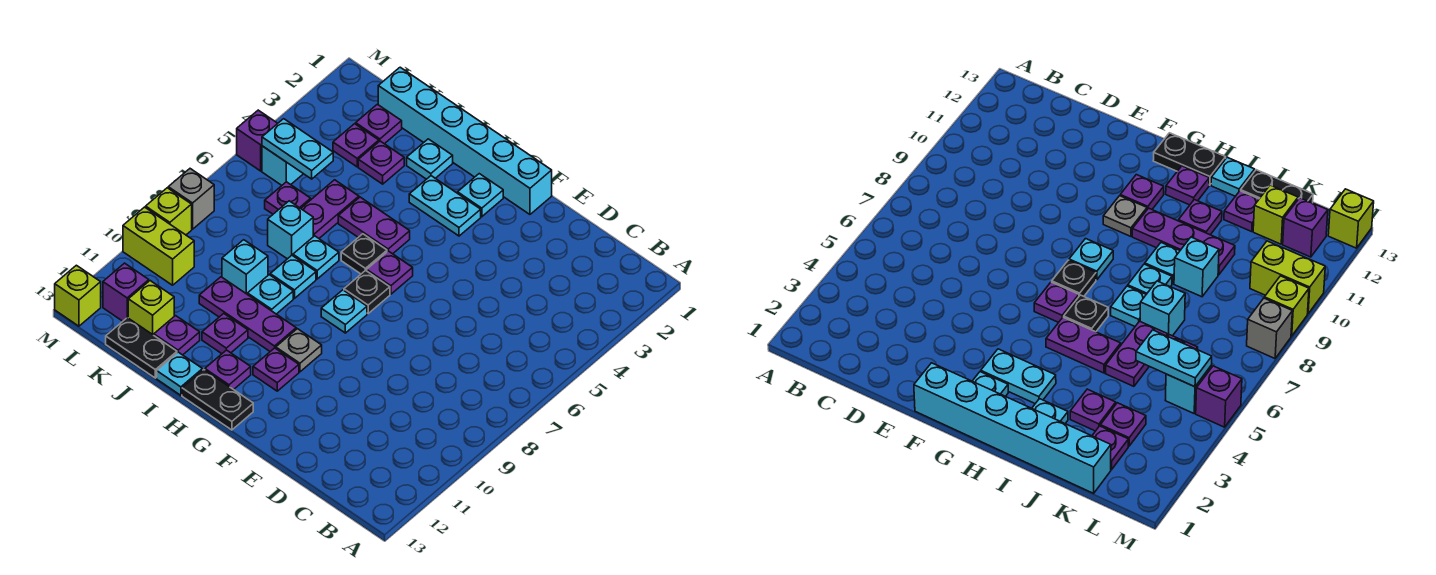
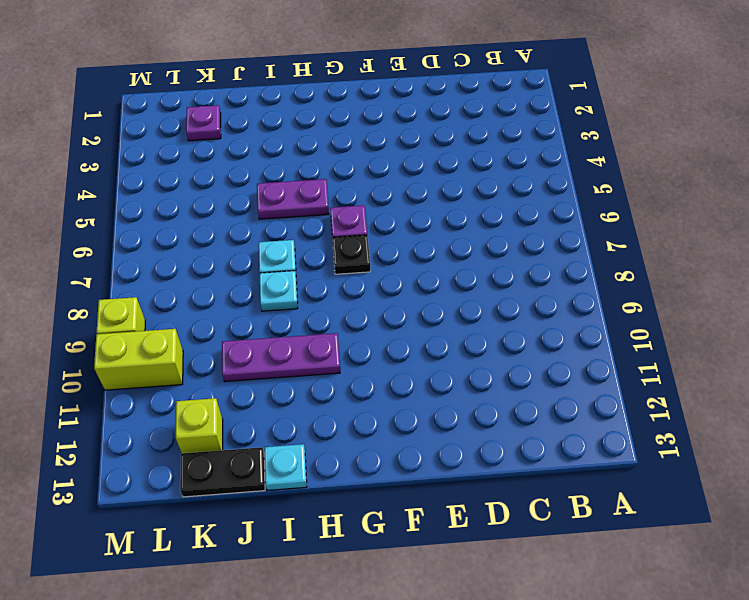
none -> cyan brick F1:K1 level 1
none -> cyan plate G2 level 1
none -> cyan plate G3:H3 level 1
none -> cyan plate G8 level 1

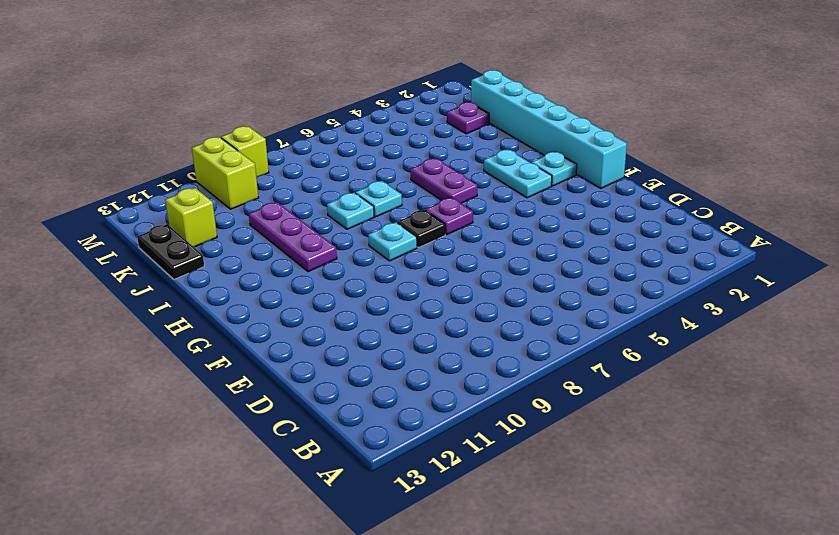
none -> grey plate G10 level 1
none -> purple plate G11 level 1
none -> black plate G13:H13 level 1
none -> black plate H6 level 1

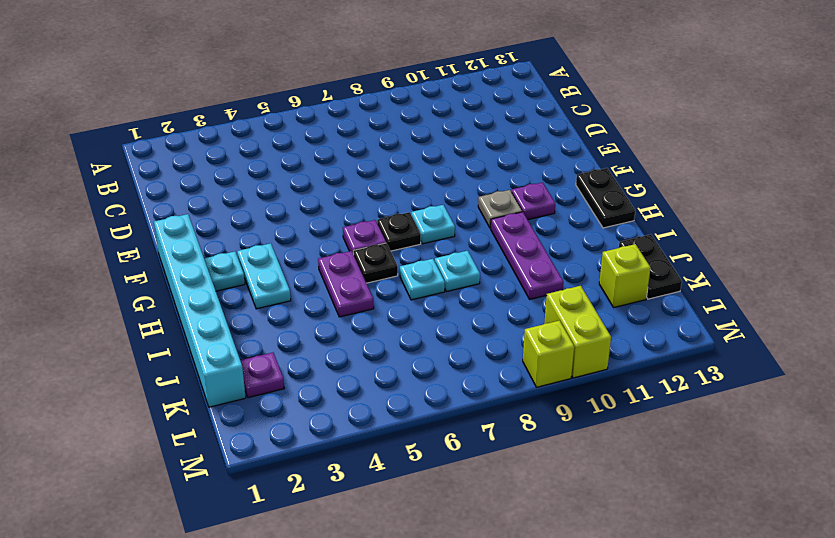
none -> purple plate H12 level 1
none -> cyan plate I2 level 1
none -> cyan plate I9 level 1
none -> purple plate I11 level 1

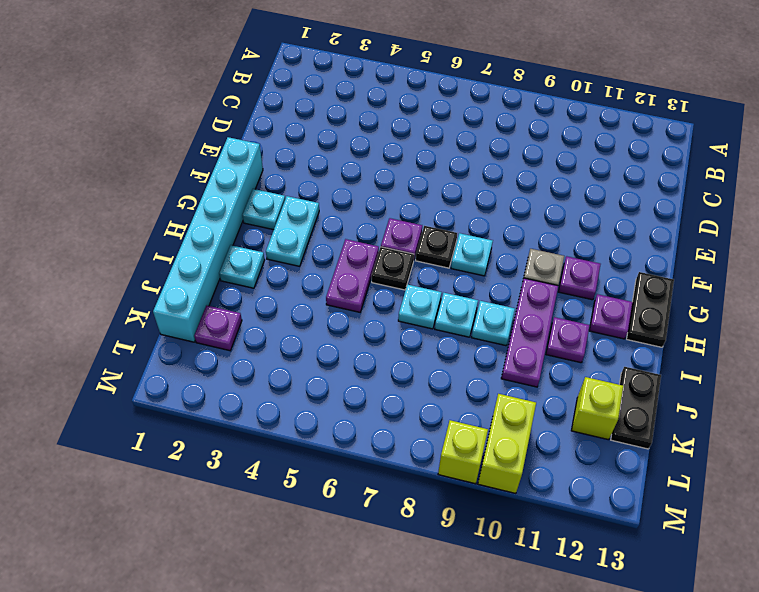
none -> cyan plate I13 level 1
none -> purple plate J3 level 1
none -> purple plate J5:J6 level 1
none -> cyan brick J7 level 1

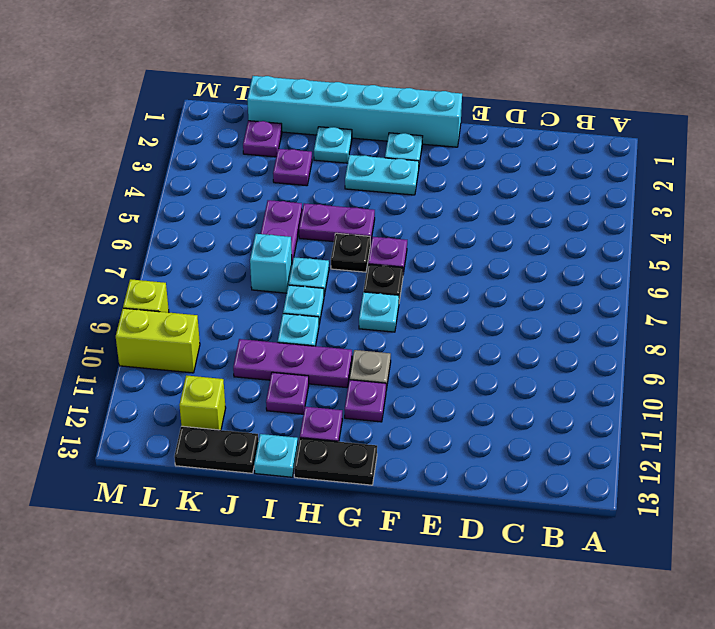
none -> cyan brick J9 level 1
none -> purple plate J12 level 1
none -> purple plate K3 level 1
none -> purple plate K6 level 1

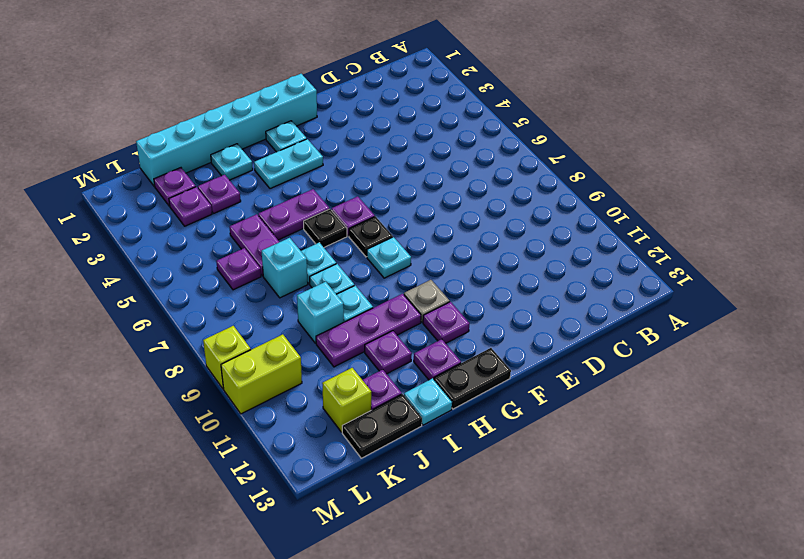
none -> cyan brick L5 level 1
none -> purple brick L12 level 1
none -> purple brick M5 level 1
none -> grey brick M8 level 1

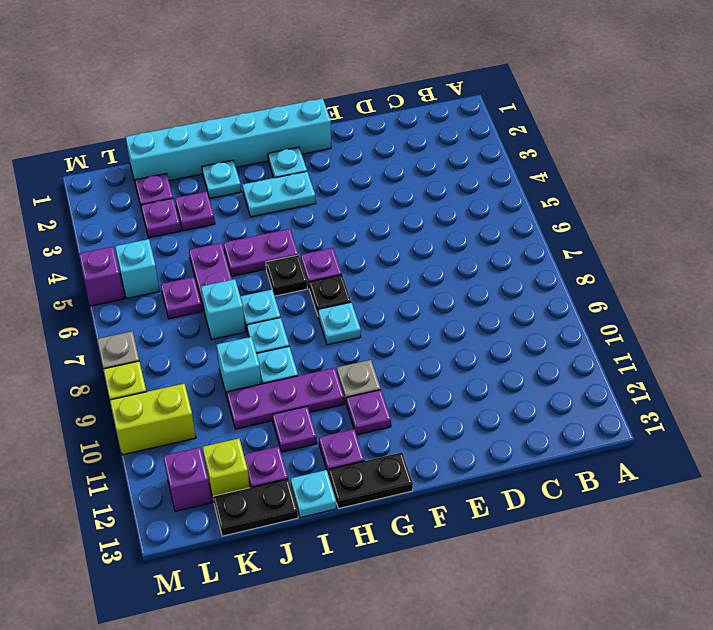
none -> lime brick M13 level 1
none -> cyan plate K5:L5 level 2

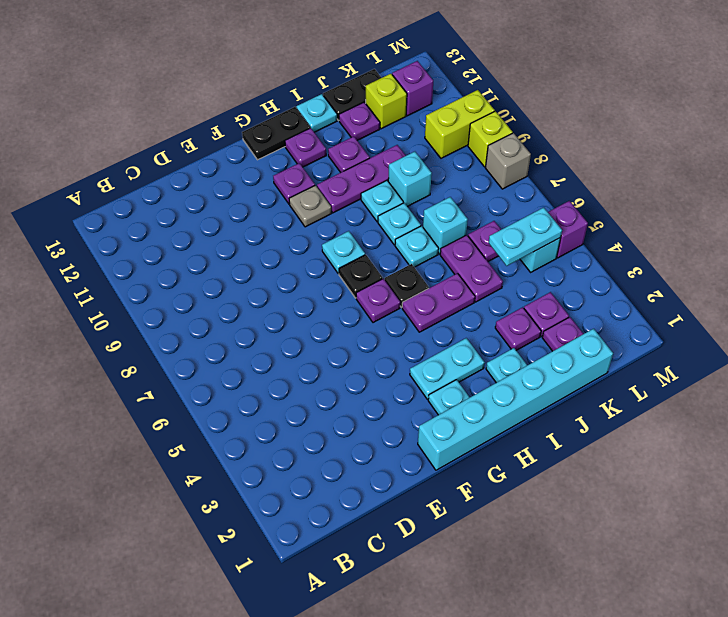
none -> lime brick M13 level 1

